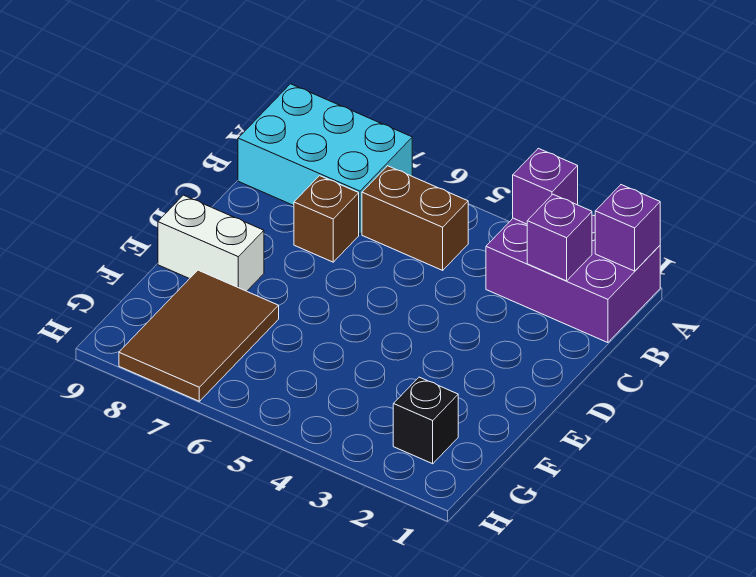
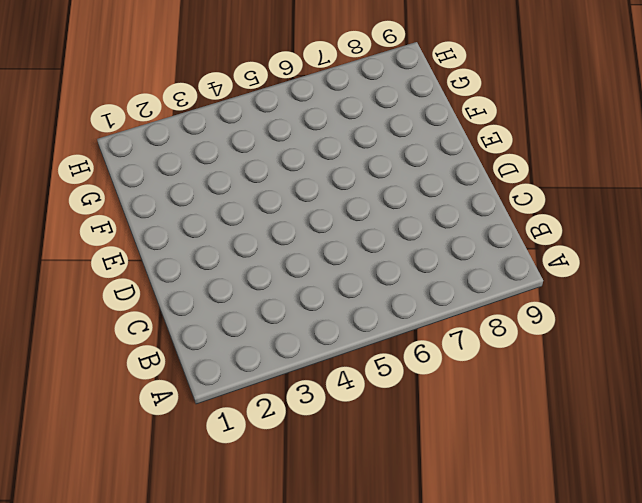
none -> purple brick A1:B3 level 1
none -> cyan brick A7:B9 level 1

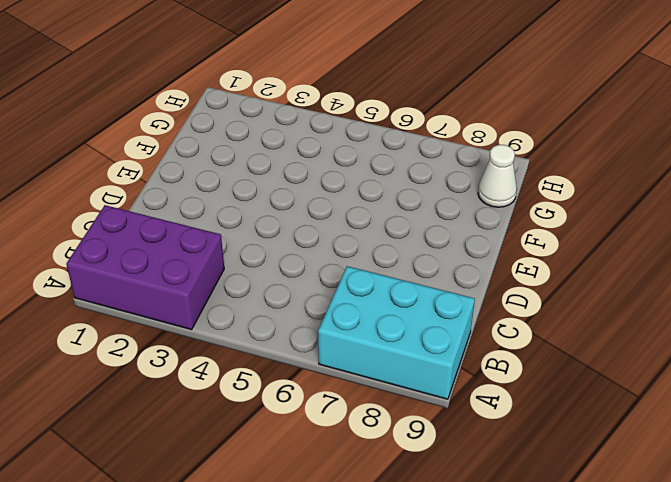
white cone G9 level 1 -> none
none -> brown brick B5:B6 level 1
none -> brown brick C7 level 1

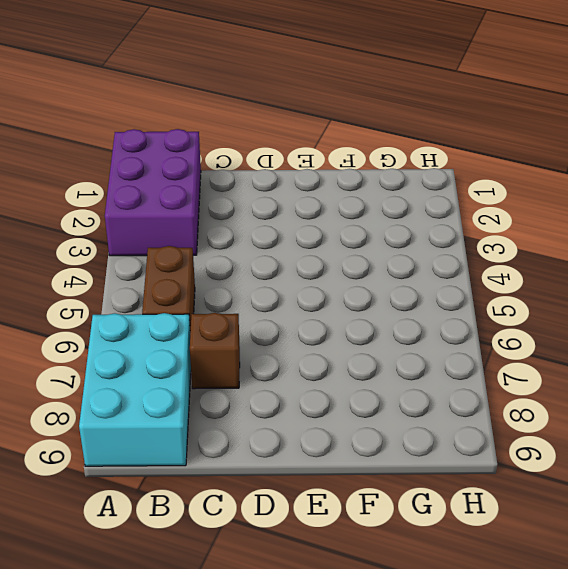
none -> white brick E8:E9 level 1
none -> brown tile F7:H8 level 1

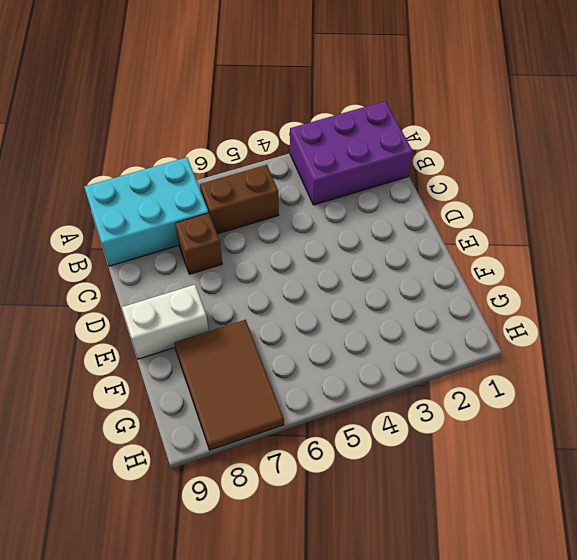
none -> black brick G2 level 1
none -> purple brick A1 level 2

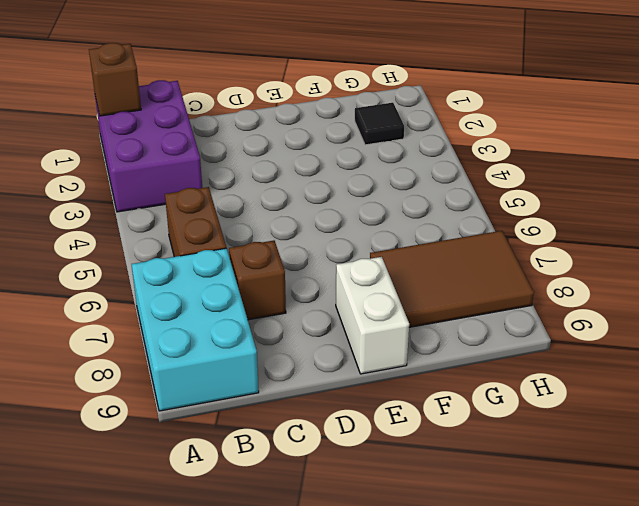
brown brick A1 level 2 -> purple brick A1 level 2
black tile G2 level 1 -> black brick G2 level 1
none -> purple brick A3 level 2
none -> purple brick B2 level 2

